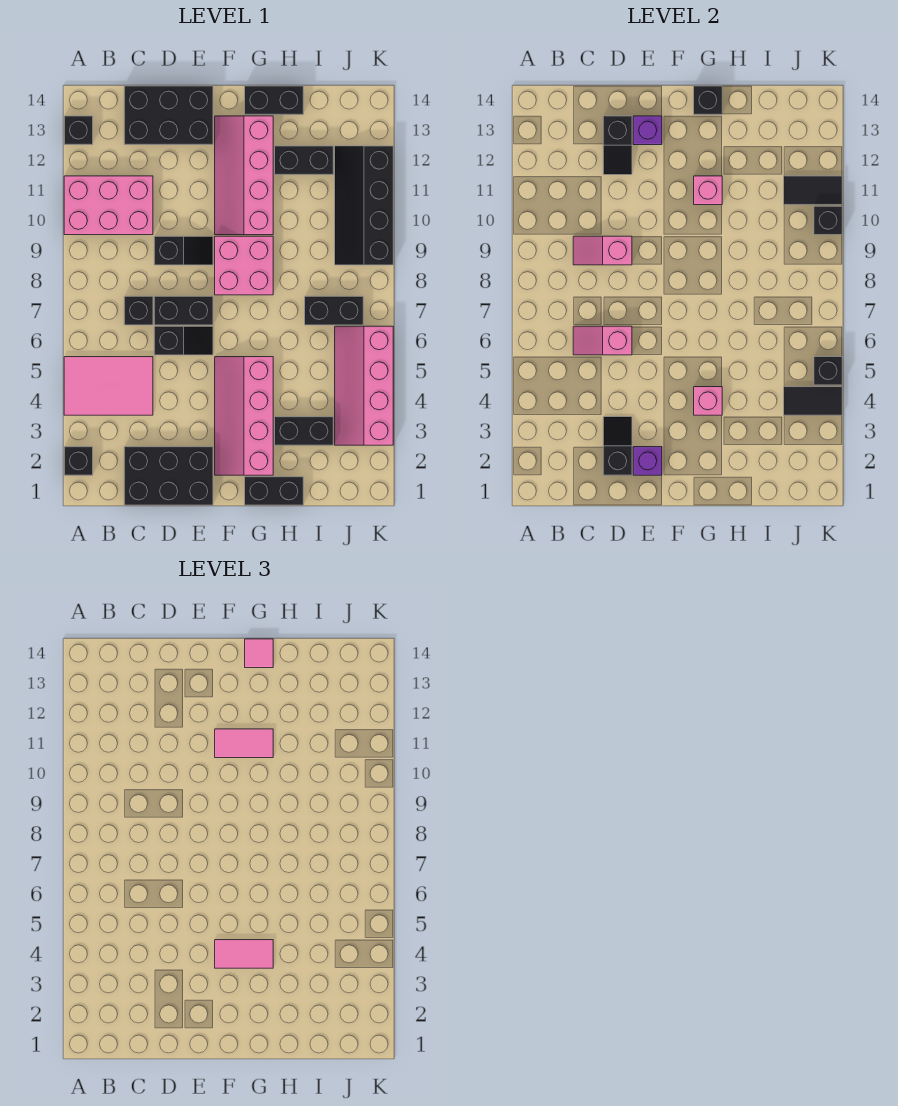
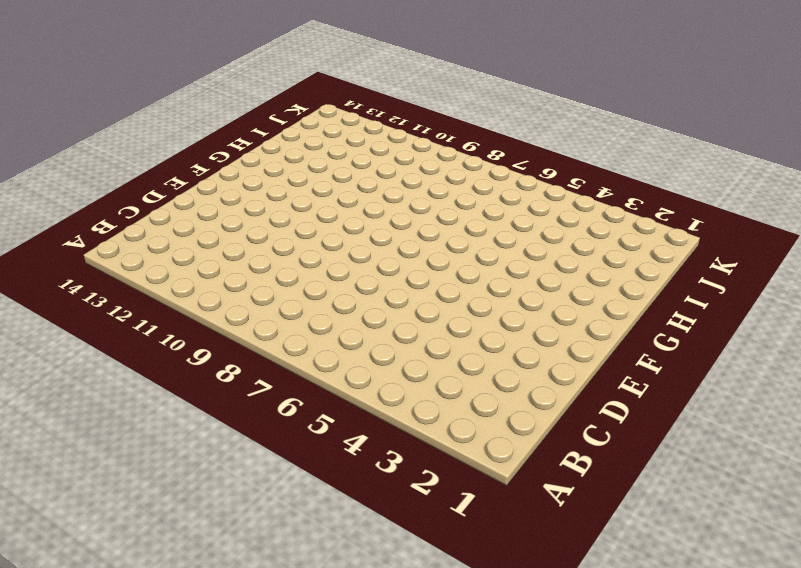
none -> black brick A2 level 1
none -> pink tile A4:C5 level 1
none -> pink brick A10:C11 level 1
none -> black brick A13 level 1

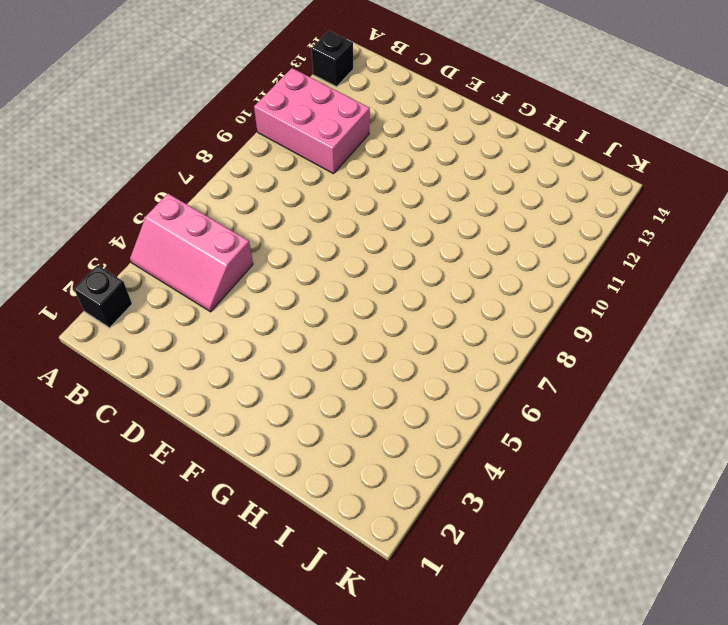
pink slope A4:C5 level 1 top 5 -> pink tile A4:C5 level 1
none -> black brick C1:E2 level 1
none -> black brick C7 level 1
none -> black brick C13:E14 level 1
none -> black slope D6:E6 level 1 top D

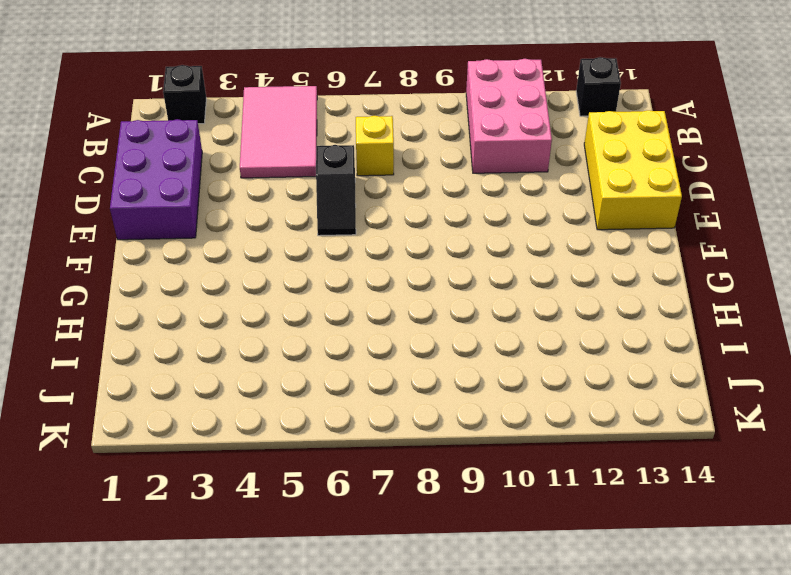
purple brick C1:E2 level 1 -> black brick C1:E2 level 1
yellow brick C7 level 1 -> black brick C7 level 1
yellow brick C13:E14 level 1 -> black brick C13:E14 level 1
none -> black brick D7:E7 level 1
none -> black slope D9:E9 level 1 top D
none -> pink slope F2:G5 level 1 top G
none -> pink brick F8:G9 level 1

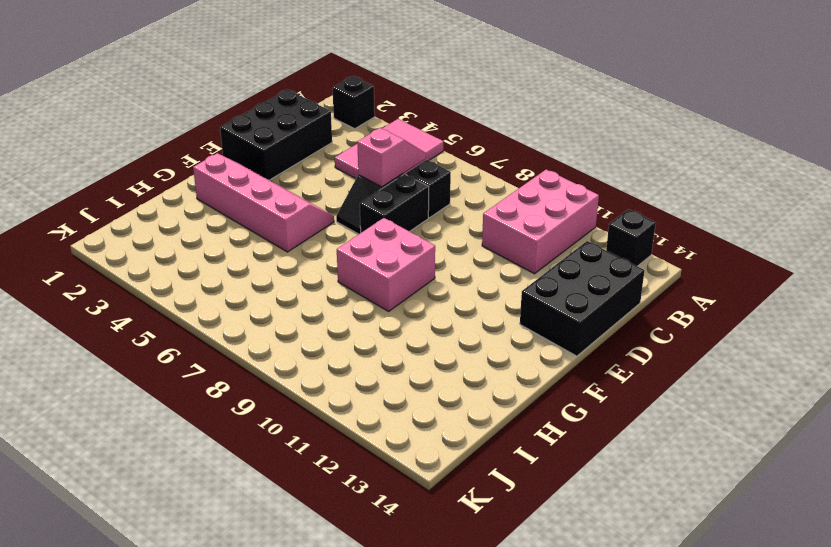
none -> black slope D9:E9 level 1 top D
none -> pink slope F10:G13 level 1 top G
none -> black brick G1:H1 level 1
none -> black brick G14:H14 level 1

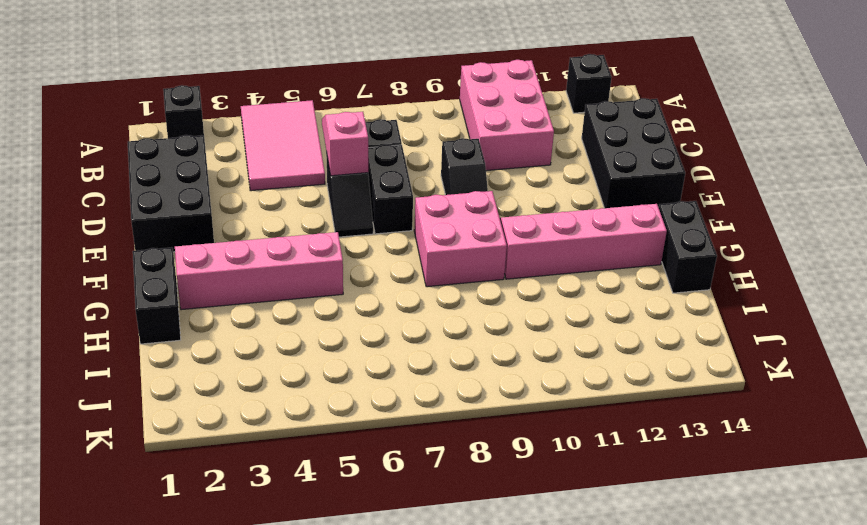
none -> black brick H3:I3 level 1
none -> black brick H12:I12 level 1
none -> black brick I7:J7 level 1
none -> pink slope J3:K6 level 1 top K

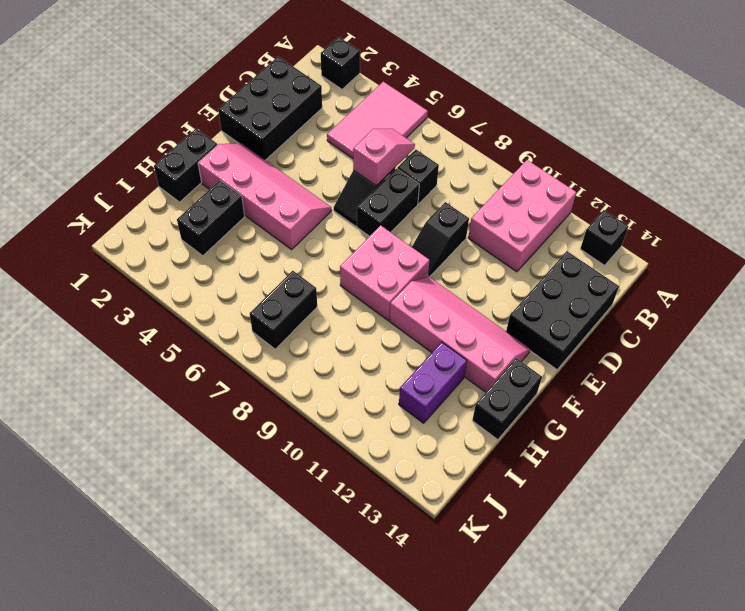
purple brick H12:I12 level 1 -> black brick H12:I12 level 1
none -> pink slope J3:K6 level 1 top K
none -> black slope J9:K12 level 1 top K
none -> pink slope C9:D9 level 2 top D
none -> black slope D2:D3 level 2 top 2

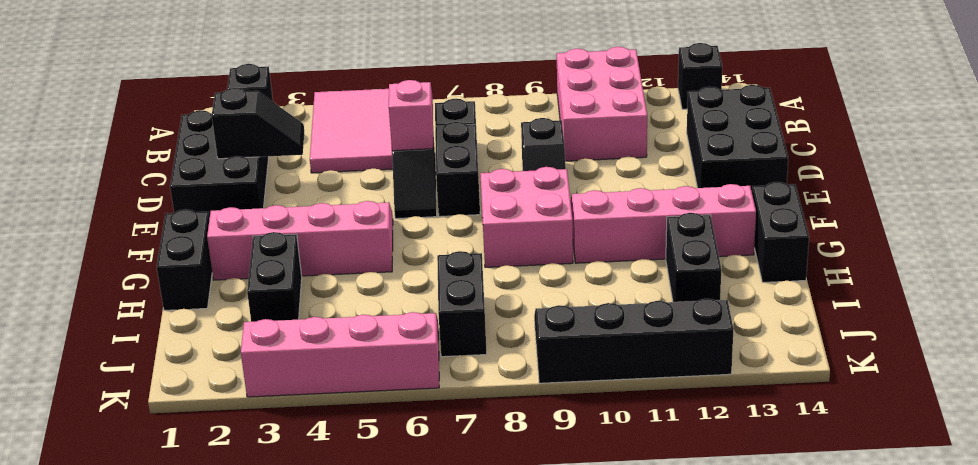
none -> pink slope C9:D9 level 2 top D
none -> black slope D12:D13 level 2 top 13
none -> purple brick E2 level 2
none -> purple brick E13 level 2

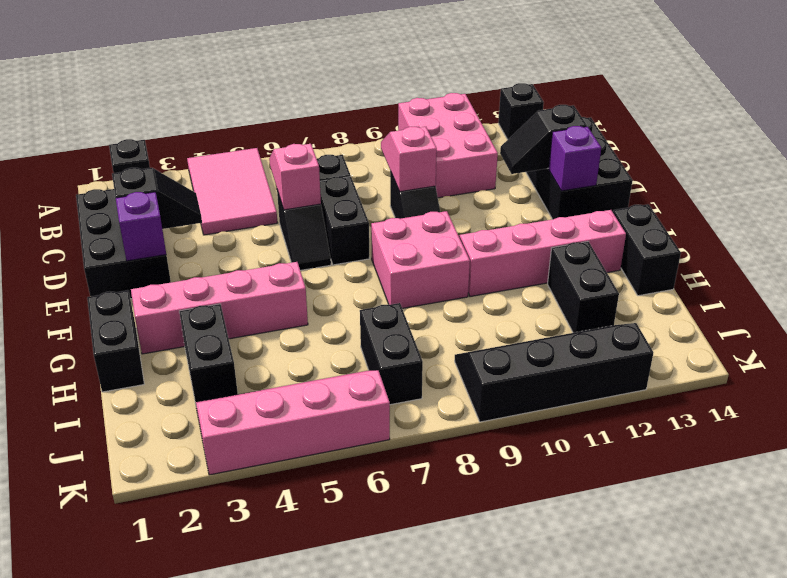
none -> pink brick G4 level 2
none -> pink brick G11 level 2
none -> black brick G14 level 2
none -> black tile J4:K4 level 2

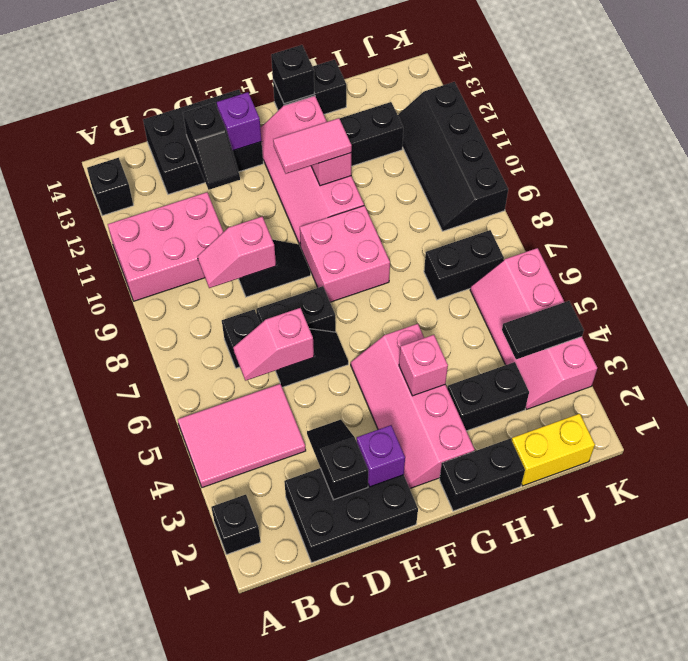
yellow brick I1:J1 level 1 -> none
none -> black tile J11:K11 level 2
none -> black brick K5 level 2
none -> black brick K10 level 2
none -> pink tile F4:G4 level 3

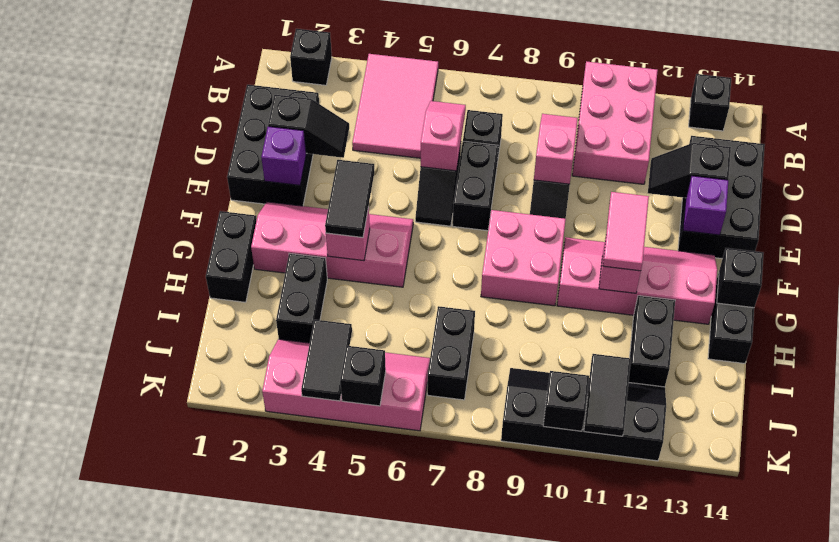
black tile F4:G4 level 3 -> pink tile F4:G4 level 3
none -> pink tile G14 level 3

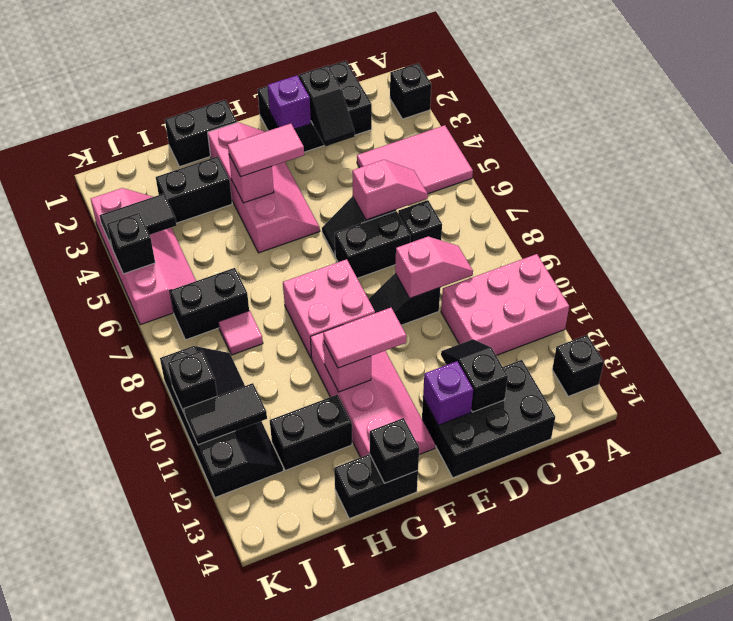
pink tile I8 level 1 -> pink tile G14 level 3

